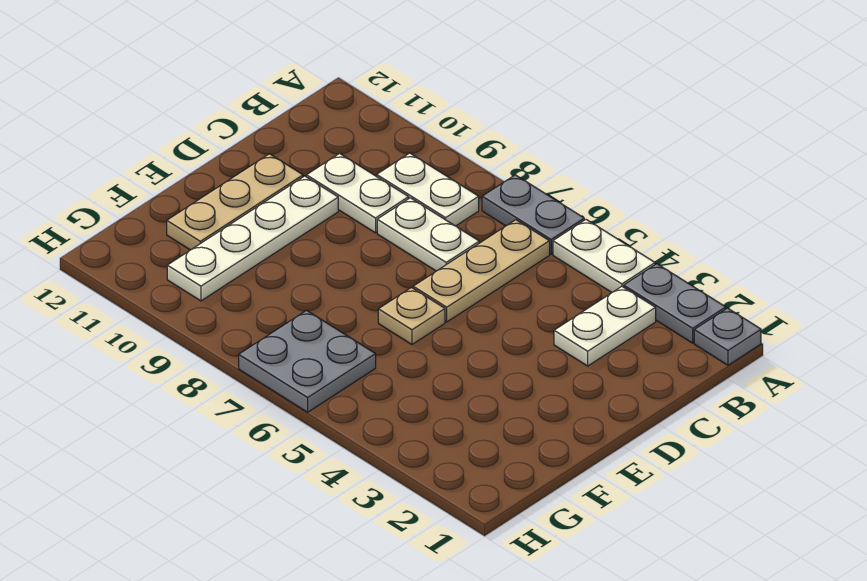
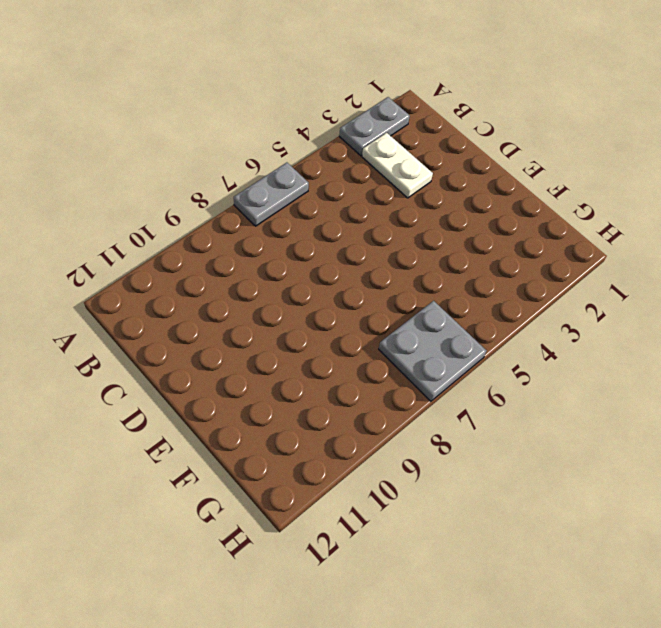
none -> grey plate A1 level 1
none -> white plate A4:A5 level 1
none -> tan plate B6:D6 level 1

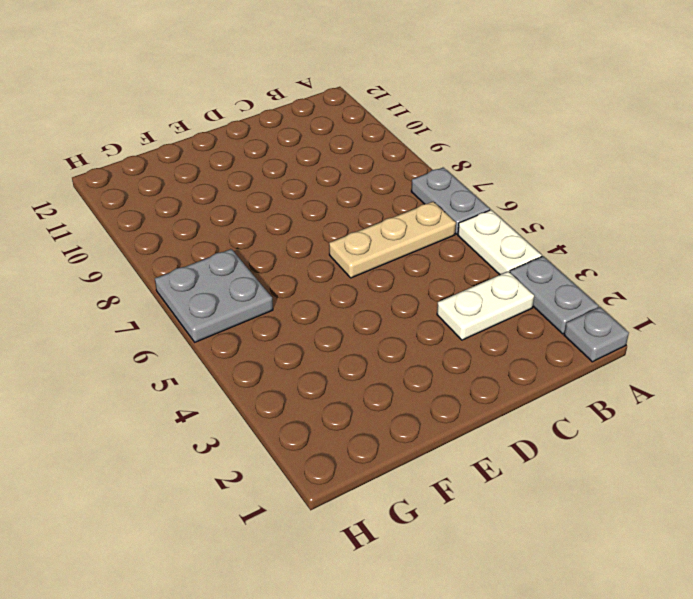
none -> white plate B8:B9 level 1
none -> white plate C7:C8 level 1
none -> white plate C9:C10 level 1

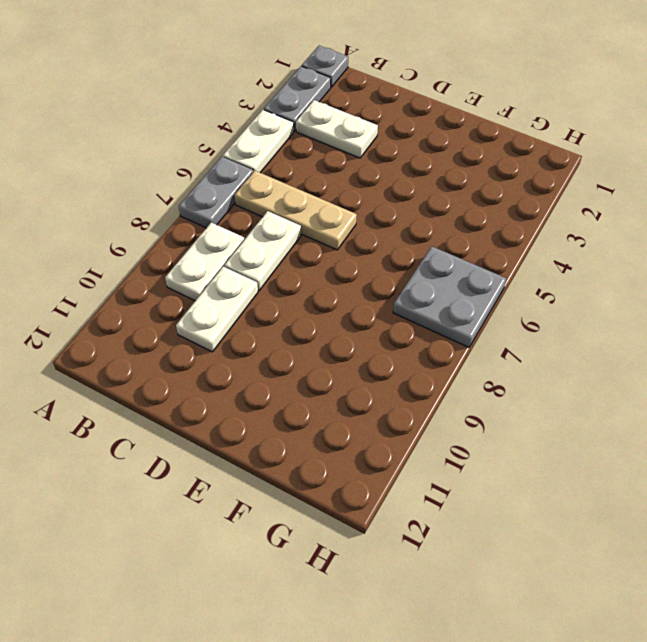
none -> white plate D10:G10 level 1
none -> tan plate D11:F11 level 1
none -> tan plate E6 level 1

